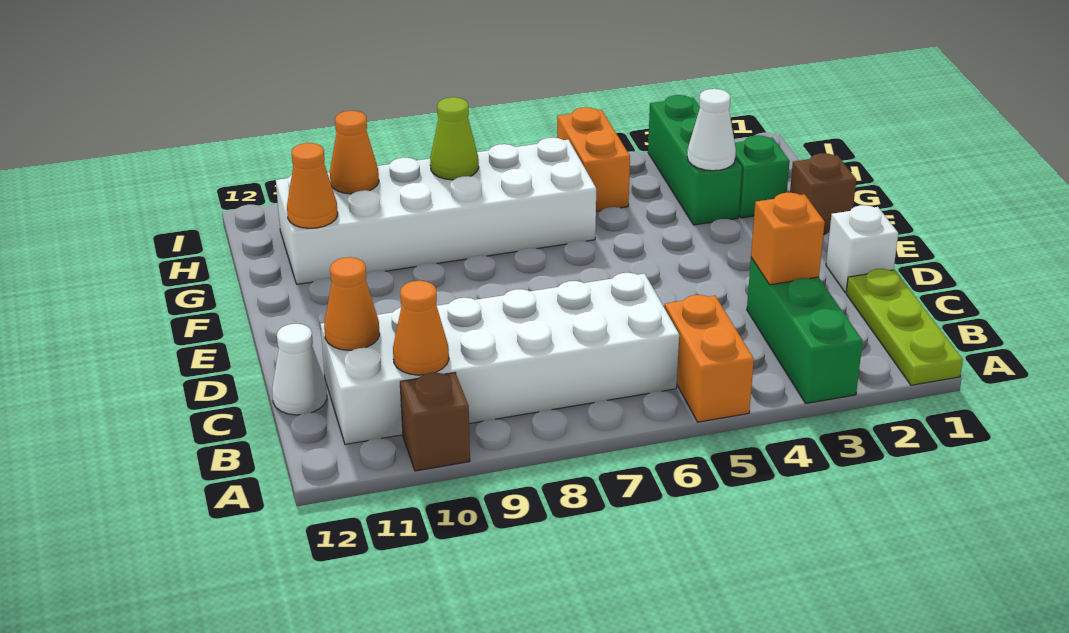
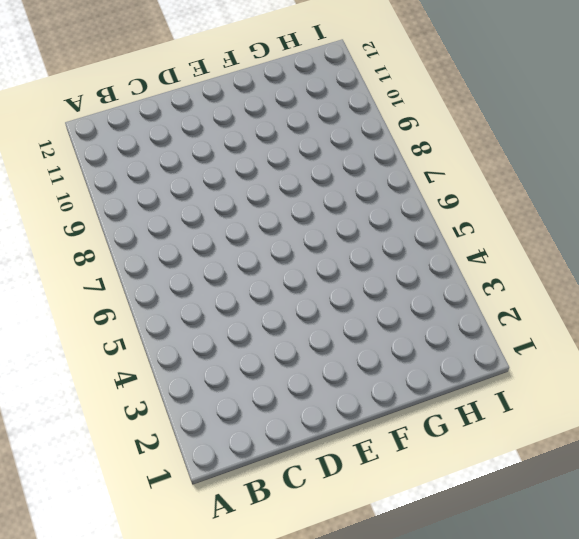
none -> lime plate A1:C1 level 1
none -> green brick A3:C3 level 1
none -> orange brick A5:B5 level 1

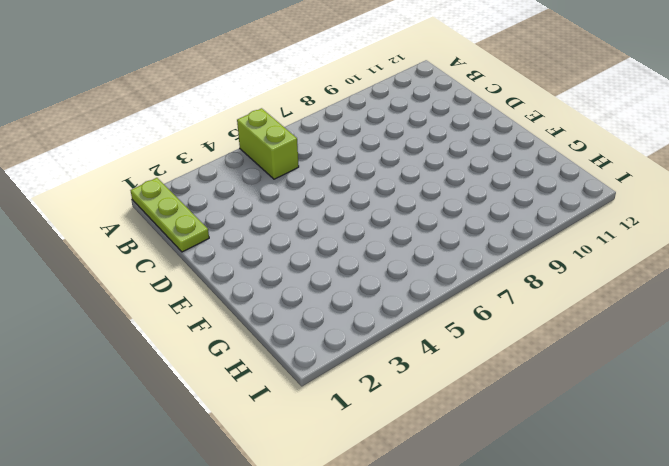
lime brick A5:B5 level 1 -> orange brick A5:B5 level 1
none -> green brick A3:C3 level 1
none -> brown brick A10 level 1
none -> white brick B6:C11 level 1

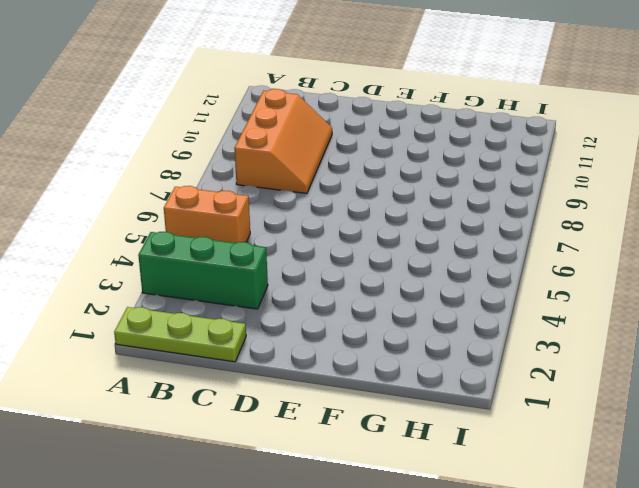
orange slope B8:C10 level 1 top B -> white brick B6:C11 level 1
none -> brown brick A10 level 1
none -> white cone C12 level 1
none -> white brick D1 level 1

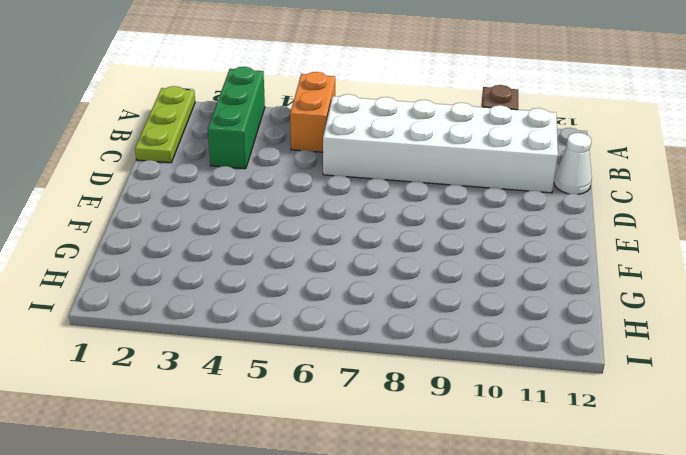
none -> white brick D1 level 1
none -> brown brick F1 level 1
none -> green brick G2 level 1

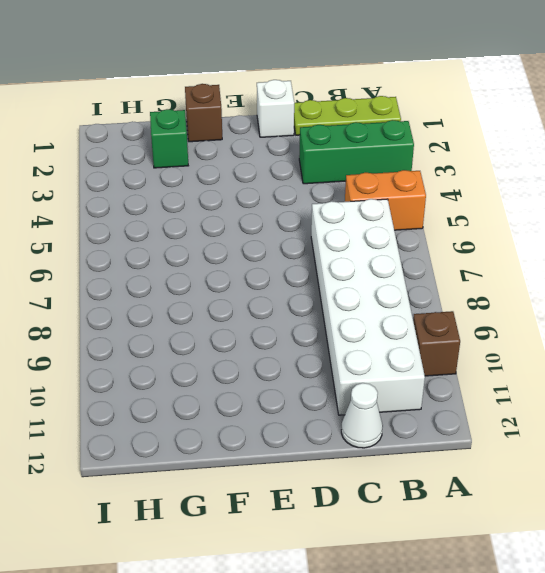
none -> green brick G3:I3 level 1
none -> white brick G6:H11 level 1
none -> orange brick H5:I5 level 1

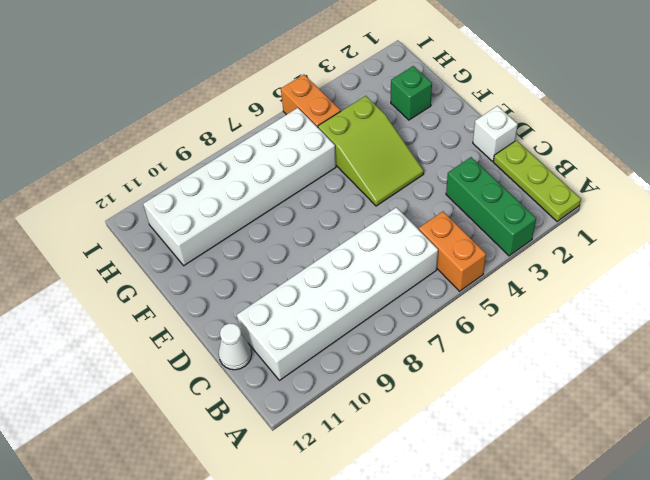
lime slope E4:G5 level 1 top G -> none
none -> brown brick A10 level 1
none -> brown brick F1 level 1
none -> green brick G3:I3 level 1

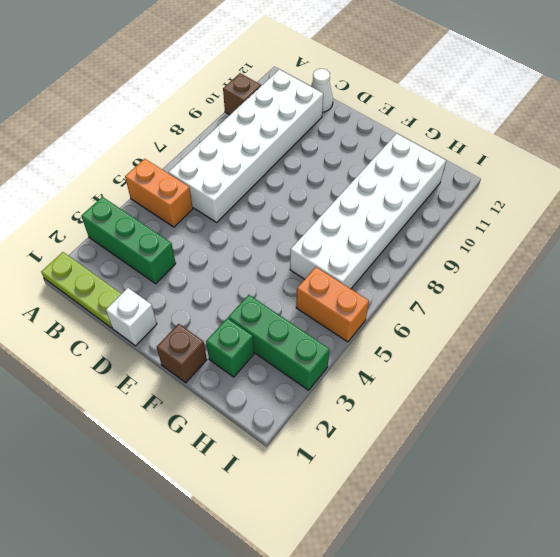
none -> orange cone B10 level 2
none -> orange brick C3 level 2
none -> orange cone C11 level 2

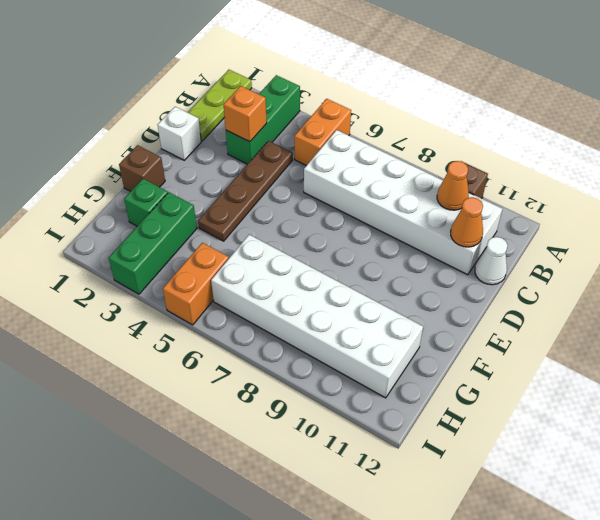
brown plate C4:F4 level 1 -> none
none -> white cone G3 level 2
none -> orange cone G11 level 2
none -> lime cone H8 level 2

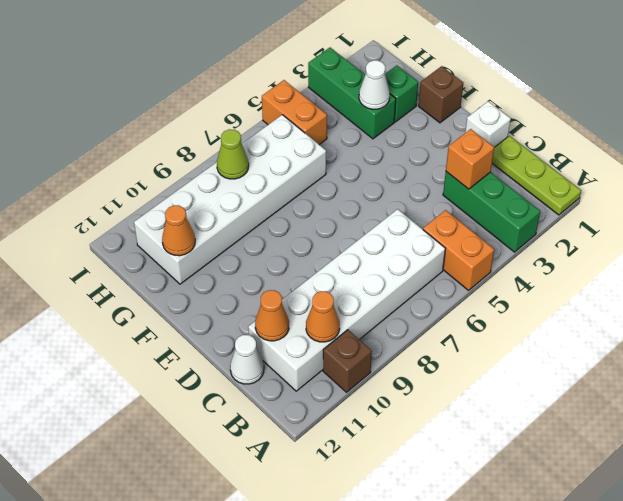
none -> orange cone H10 level 2

